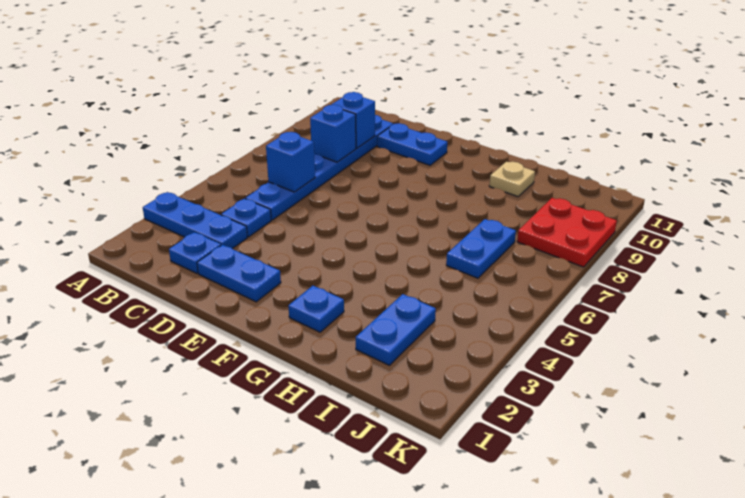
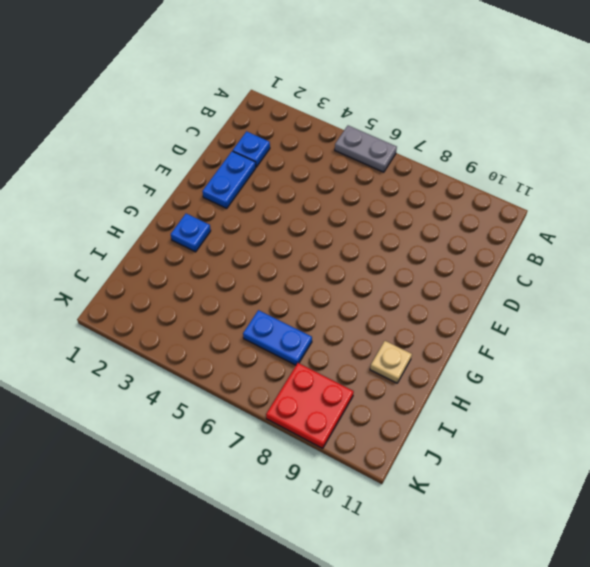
grey plate A5:A6 level 1 -> none
none -> blue plate A3:C3 level 1
none -> blue plate C4 level 1
none -> blue plate C5:C10 level 1

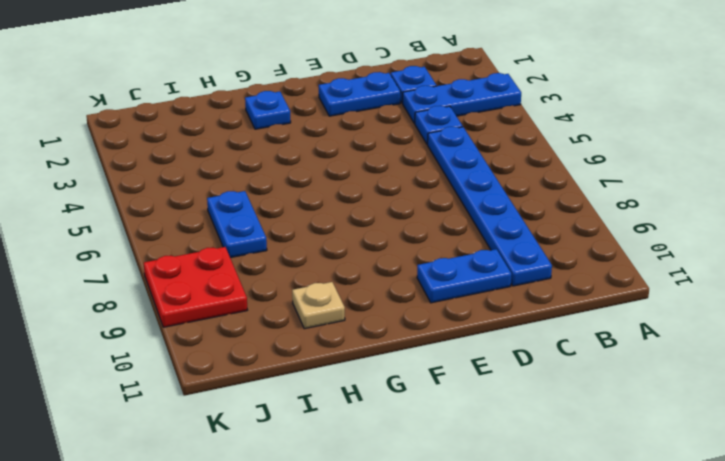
none -> blue plate I2:I3 level 1
none -> blue brick C6 level 2
none -> blue brick C8 level 2

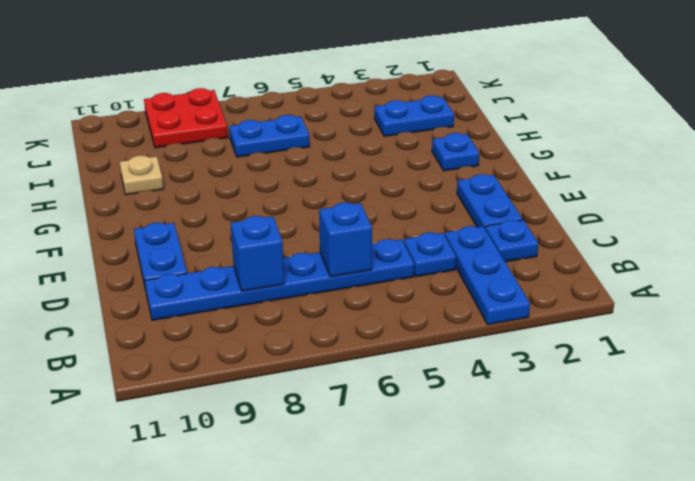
none -> blue brick C9 level 2

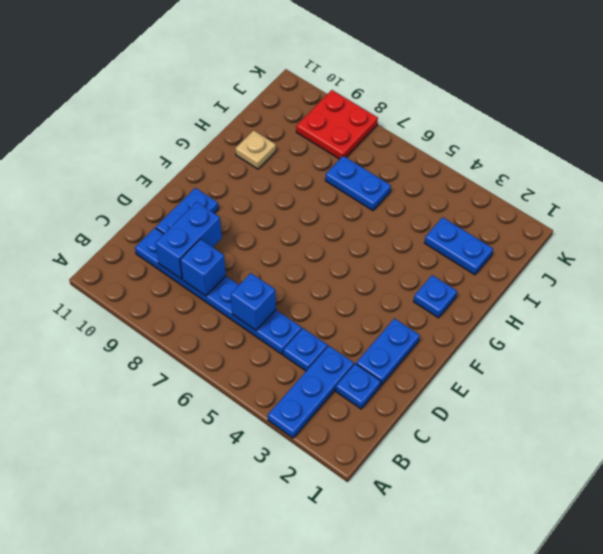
blue brick C9:D9 level 2 -> blue brick C9 level 2

